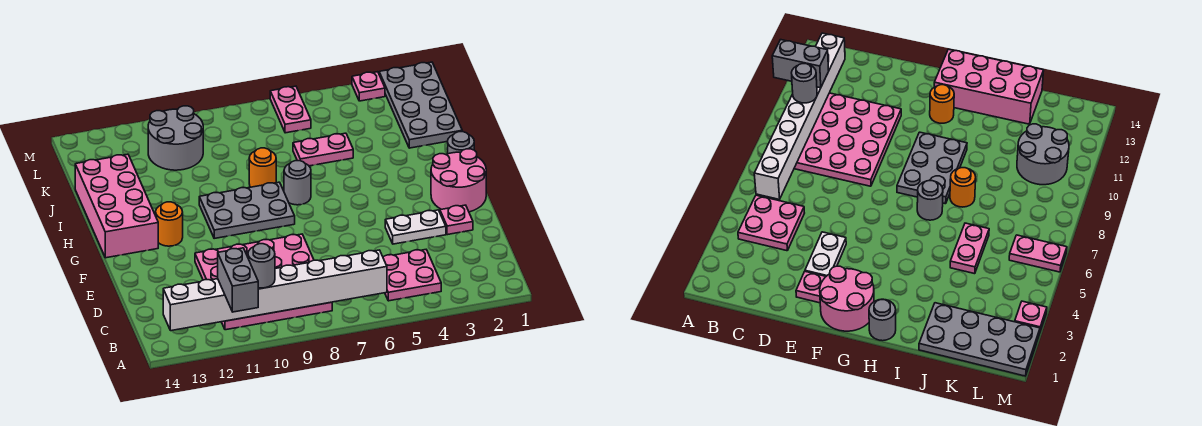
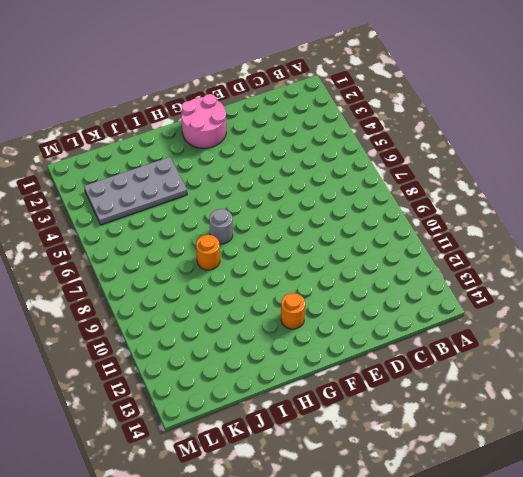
grey plate I3:L4 level 1 -> grey plate J1:M2 level 1
none -> pink plate B4:C5 level 1
none -> pink plate B8:E11 level 1
none -> pink plate E2 level 1

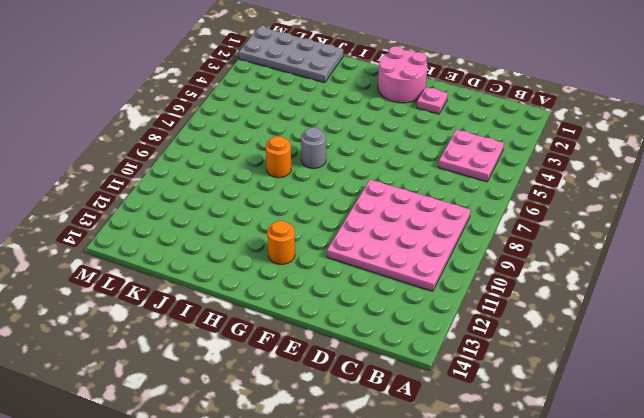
none -> white plate E3:E4 level 1
none -> grey plate G8:H10 level 1
none -> pink brick G13:J14 level 1

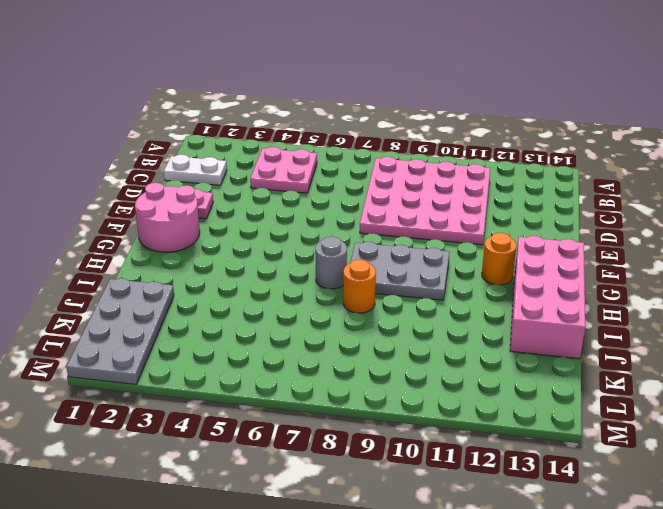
white plate C1:C2 level 1 -> white plate E3:E4 level 1
none -> grey round brick H1 level 1
none -> pink plate J5:J6 level 1
none -> grey round brick K10:L11 level 1

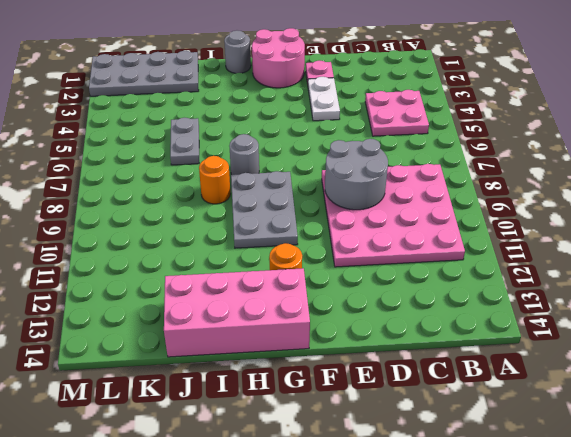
grey round brick D8:E9 level 2 -> grey round brick K10:L11 level 1
grey plate J5:J6 level 1 -> pink plate J5:J6 level 1
none -> pink plate L6:M6 level 1
none -> pink plate M3 level 1
none -> white brick B6:B13 level 2

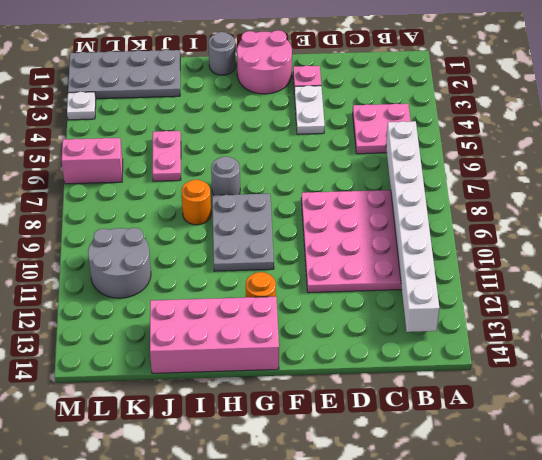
pink brick L6:M6 level 1 -> pink plate L6:M6 level 1
white plate M3 level 1 -> pink plate M3 level 1
none -> grey brick A11:B11 level 3
none -> grey round brick B10 level 3

